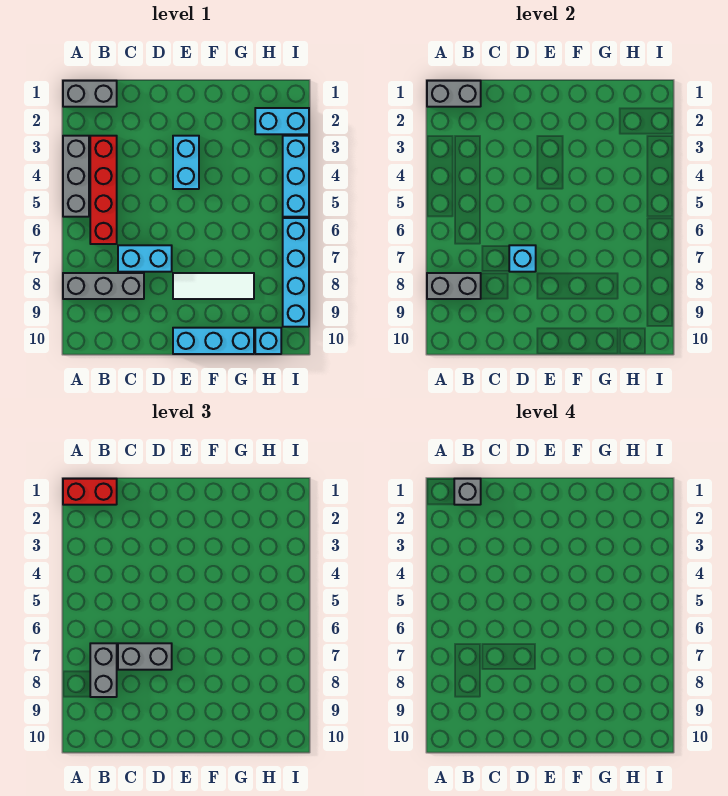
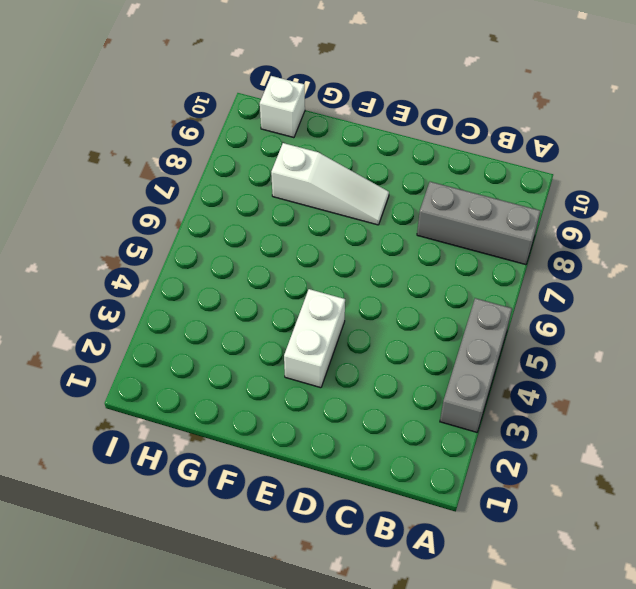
white brick E3:E4 level 1 -> cyan brick E3:E4 level 1
white slope E8:G8 level 1 top G -> white tile E8:G8 level 1
white brick H10 level 1 -> cyan brick H10 level 1
none -> grey brick A1:B1 level 1
none -> red brick B3:B6 level 1
none -> cyan brick C7:D7 level 1

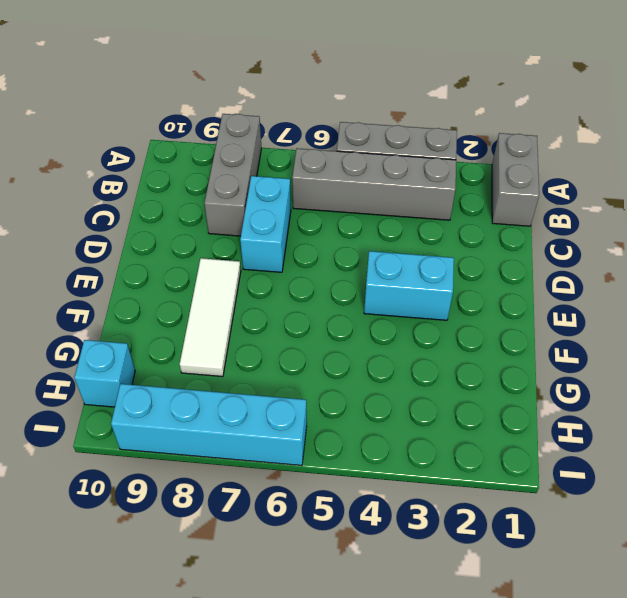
grey brick B3:B6 level 1 -> red brick B3:B6 level 1
none -> cyan brick E10:G10 level 1
none -> cyan brick H2:I2 level 1
none -> cyan brick I3:I5 level 1

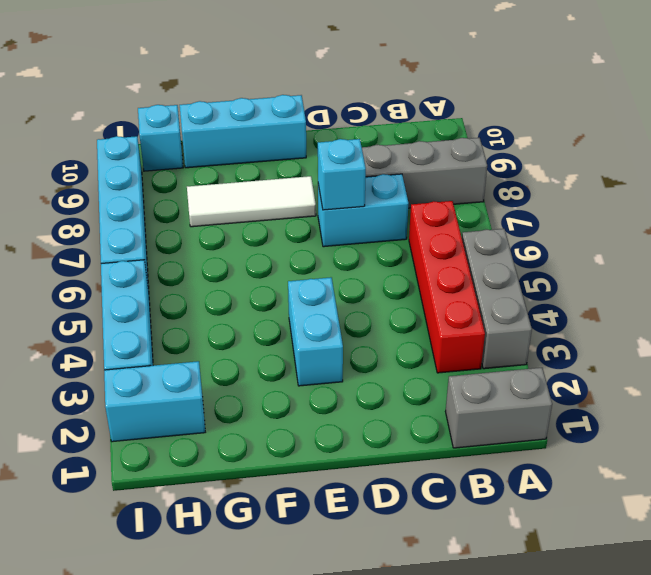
none -> grey brick A1:B1 level 2
none -> grey brick A8:B8 level 2
none -> red brick A1:B1 level 3

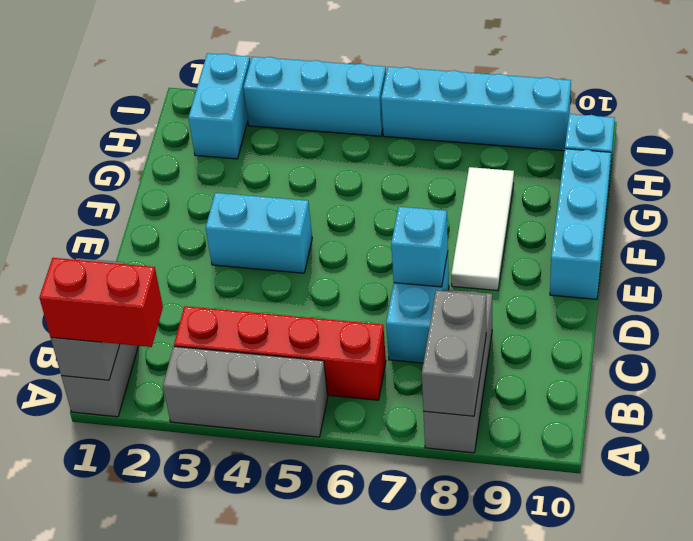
red brick A1:A2 level 3 -> red brick A1:B1 level 3
none -> grey brick B7:B8 level 3
none -> grey brick C7:D7 level 3
none -> grey brick B1 level 4

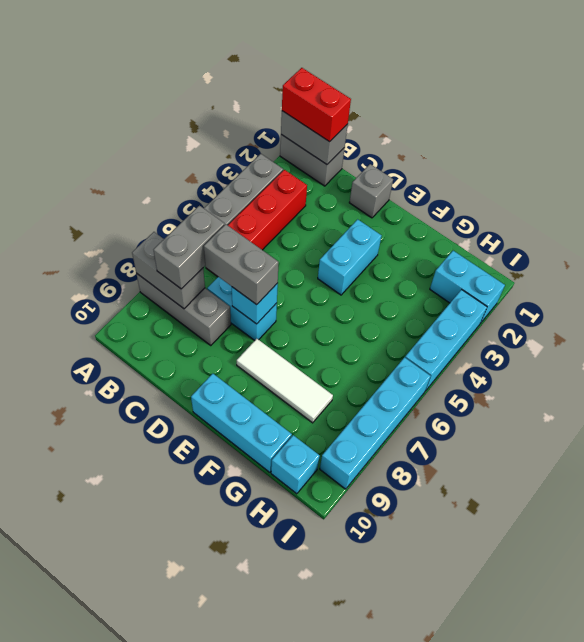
grey brick D1 level 1 -> grey brick B1 level 4

